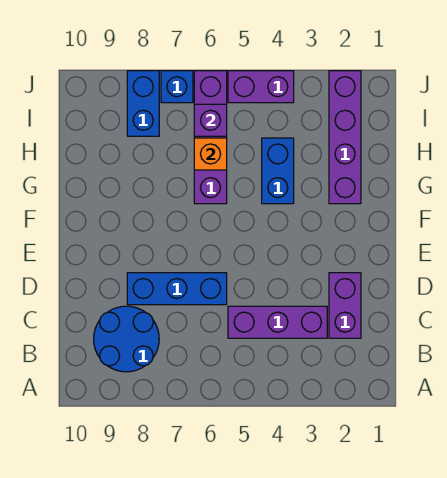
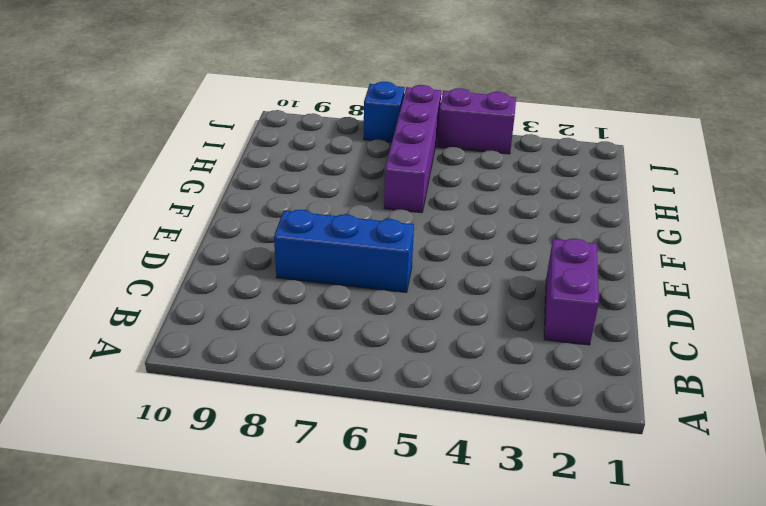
none -> blue round brick B8:C9 level 1
none -> purple brick C3:C5 level 1
none -> purple brick G2:J2 level 1

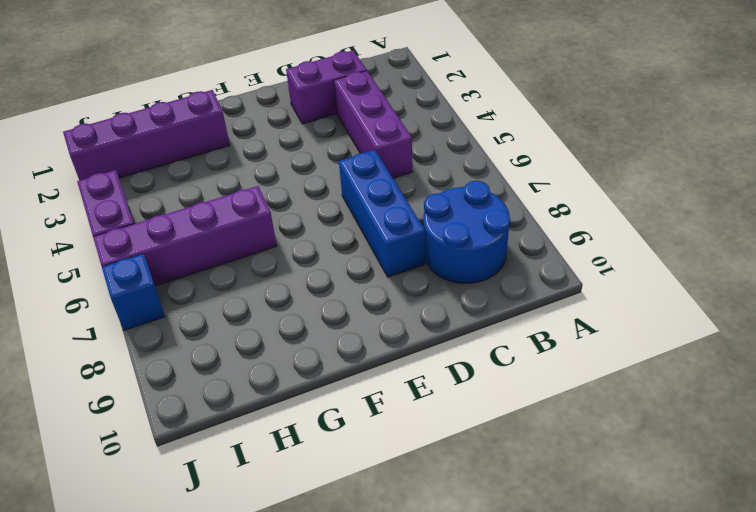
none -> blue brick G4:H4 level 1
none -> blue brick I8:J8 level 1
none -> orange brick H6 level 2

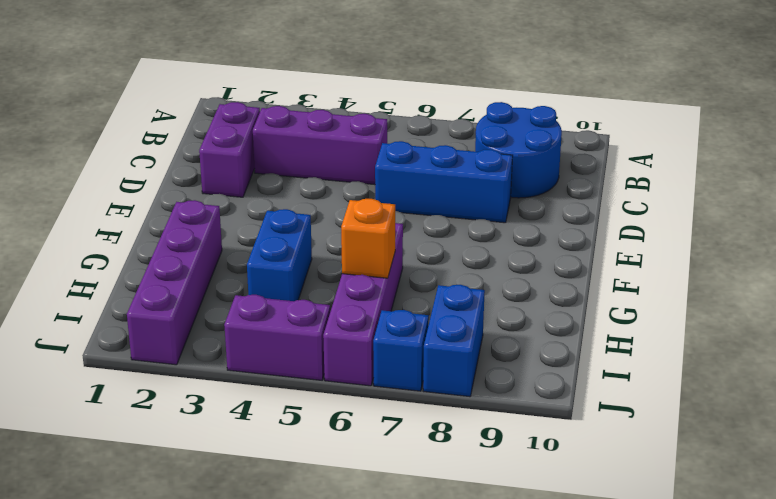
none -> purple brick I6 level 2

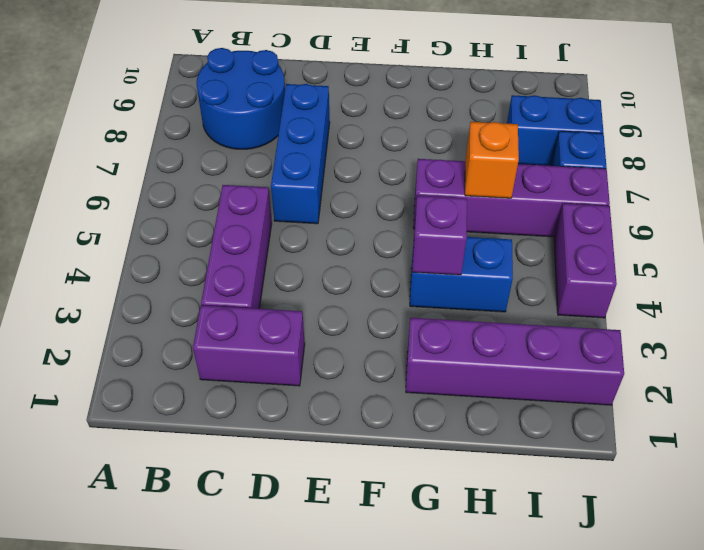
purple brick G4 level 2 -> purple brick I6 level 2

